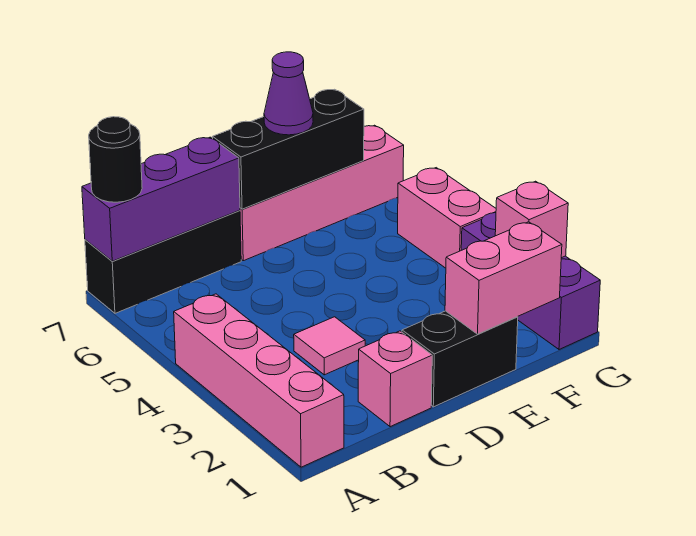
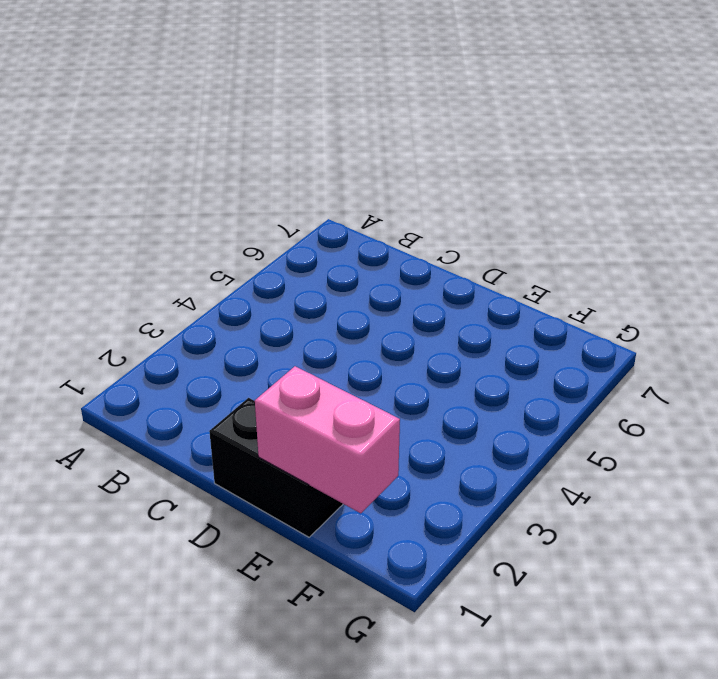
none -> pink brick A1:A4 level 1
none -> black brick A7:C7 level 1
none -> pink brick C1 level 1

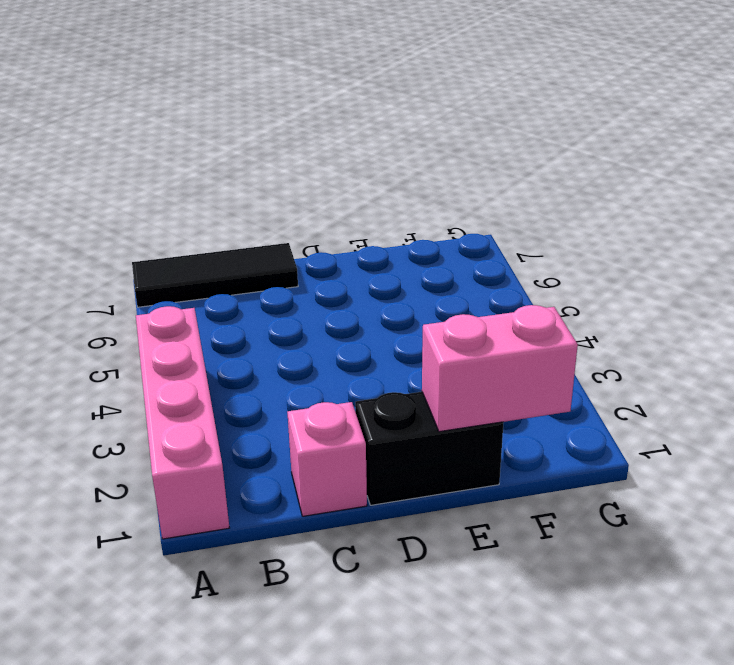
black tile A7:C7 level 1 -> black brick A7:C7 level 1
none -> pink tile C3 level 1
none -> pink brick D7:G7 level 1
none -> purple brick G1:G3 level 1

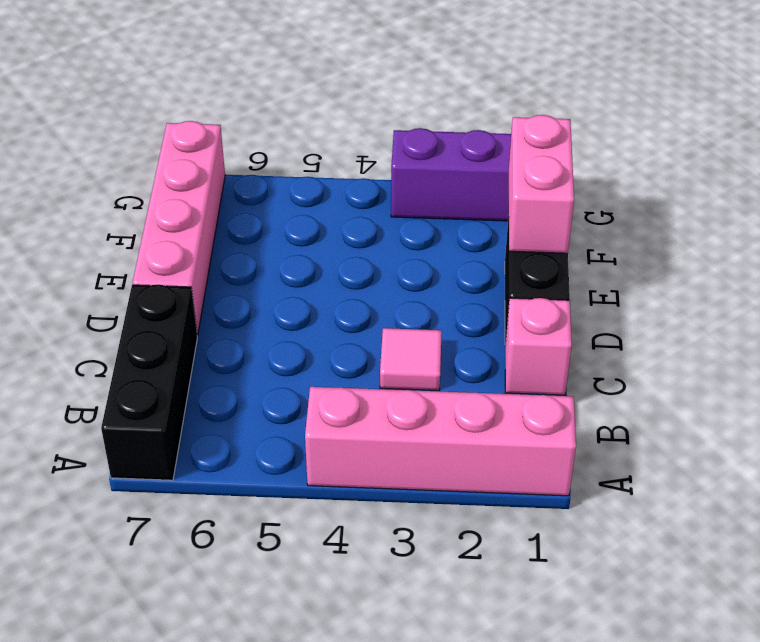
none -> pink brick G4:G5 level 1
none -> purple brick A7:C7 level 2
none -> black brick D7:F7 level 2

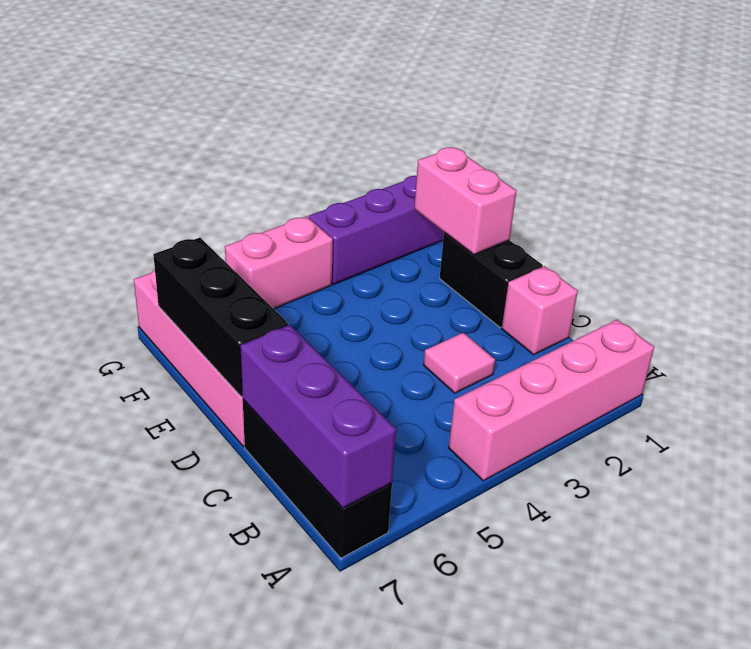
none -> pink brick G2 level 2
none -> black round brick A7 level 3
none -> purple cone E7 level 3

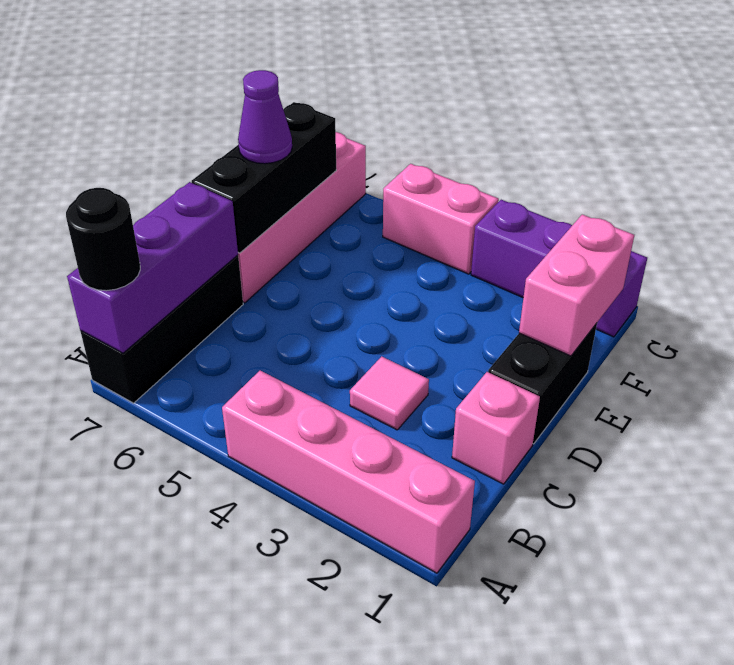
none -> pink brick G2 level 2

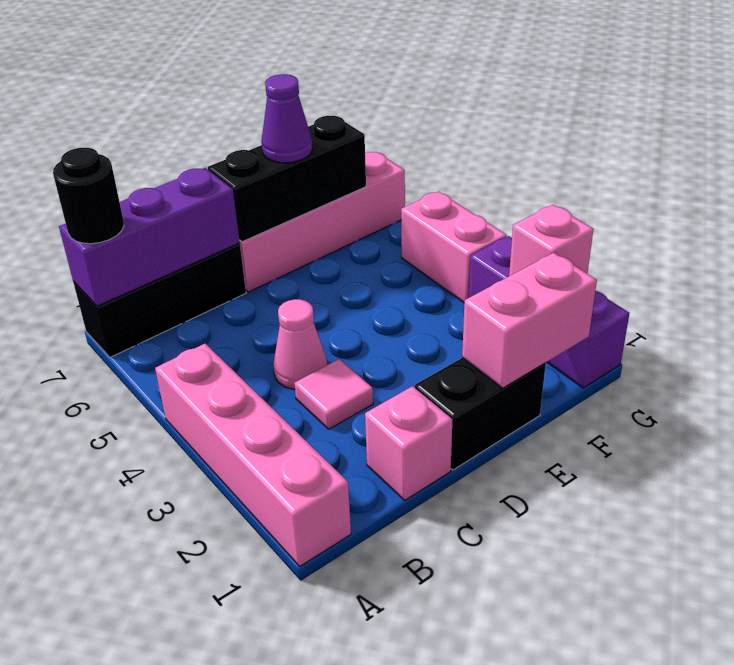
pink cone C4 level 1 -> none

